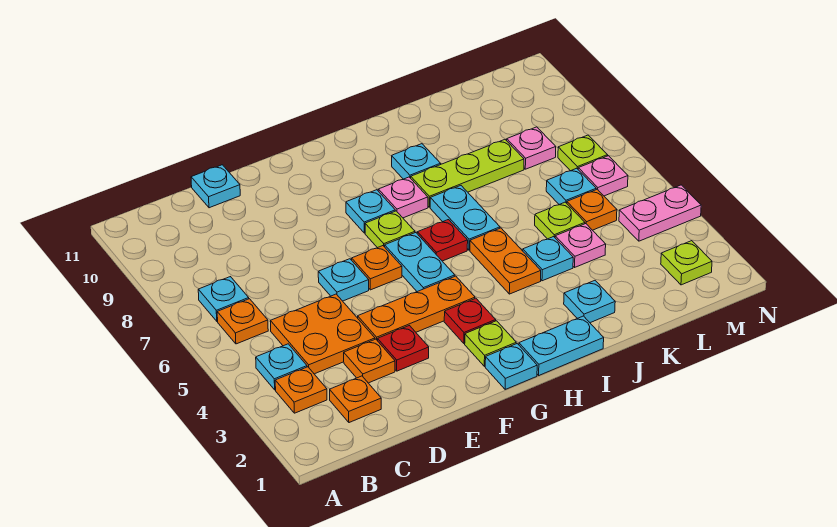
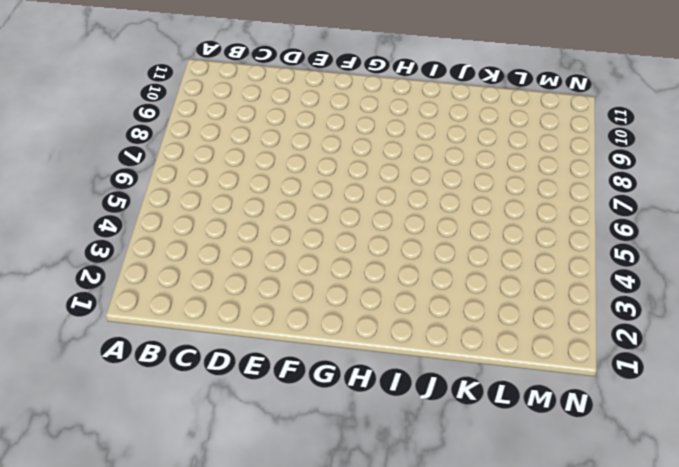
none -> orange plate B3 level 1
none -> cyan plate B4 level 1
none -> orange plate B6 level 1
none -> cyan plate B7 level 1

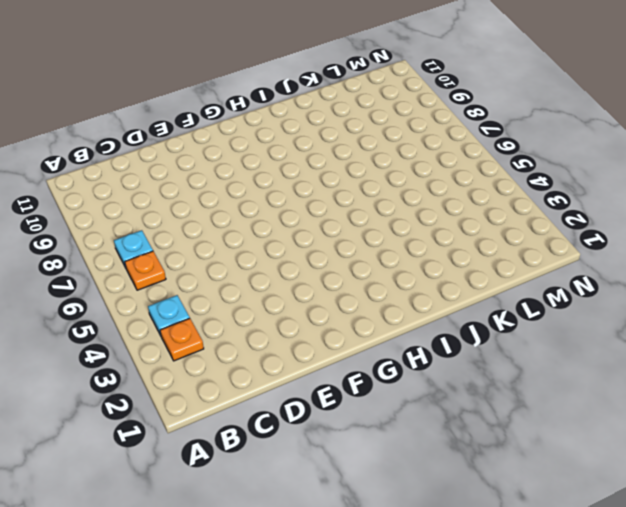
none -> orange plate C2 level 1
none -> orange plate C4:D5 level 1
none -> orange plate D3 level 1
none -> cyan plate D11 level 1

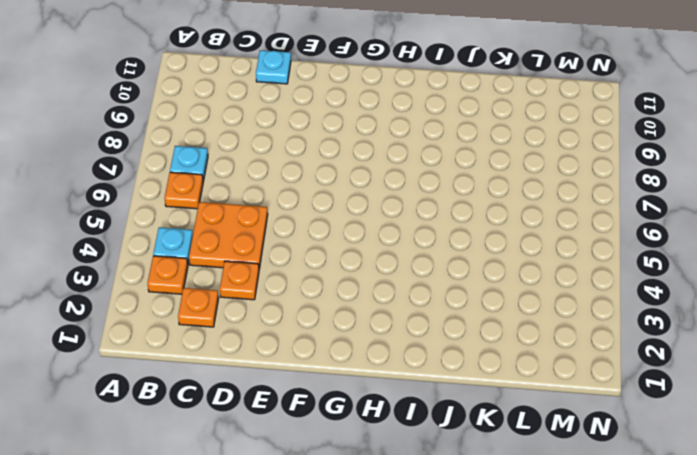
none -> red plate E3 level 1
none -> orange plate E4:G4 level 1
none -> cyan plate E6 level 1
none -> orange plate F6 level 1

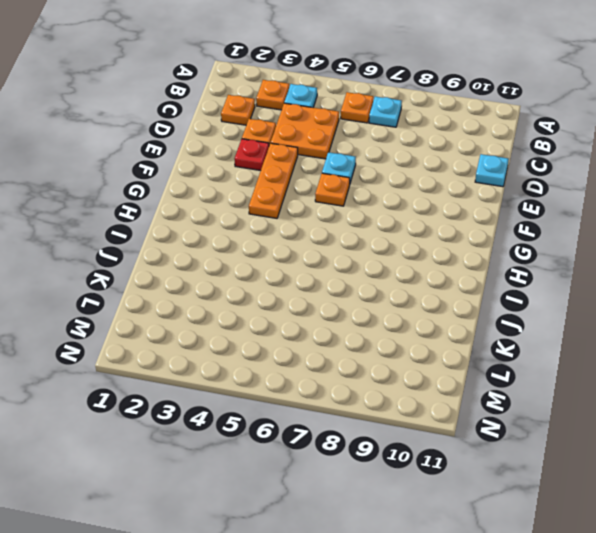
none -> cyan plate G1 level 1
none -> lime plate G2 level 1
none -> red plate G3 level 1
none -> cyan plate G5:G6 level 1

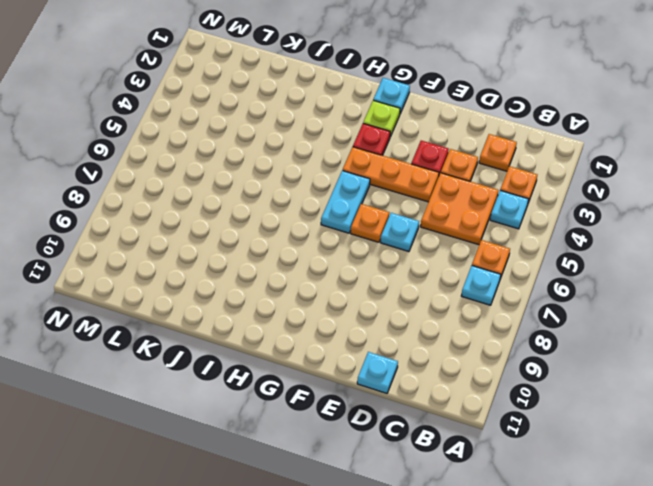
none -> lime plate G7 level 1
none -> cyan plate G8 level 1
none -> cyan plate H1:I1 level 1
none -> red plate H6 level 1

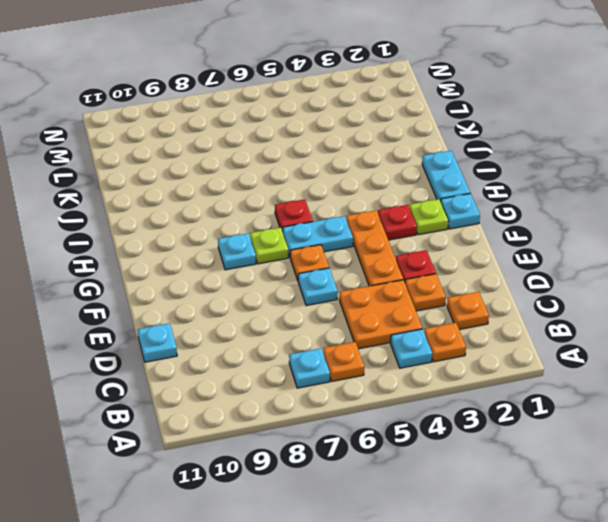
none -> pink plate H8 level 1
none -> orange plate I4:I5 level 1
none -> cyan plate I6:I7 level 1
none -> lime plate I8:K8 level 1

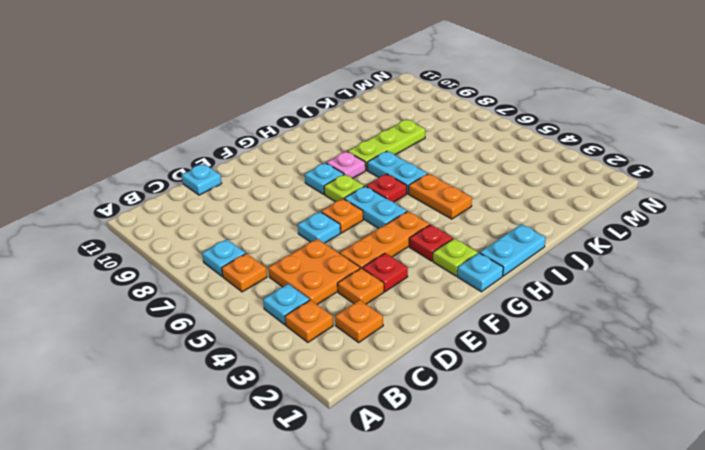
none -> cyan plate I9 level 1
none -> cyan plate J2 level 1
none -> cyan plate J4 level 1
none -> pink plate K4 level 1

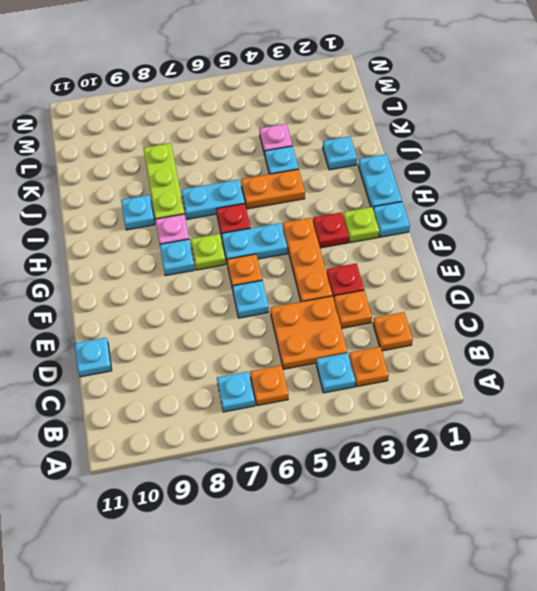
none -> lime plate K5 level 1
none -> orange plate L5 level 1
none -> cyan plate L6 level 1
none -> pink plate L8 level 1

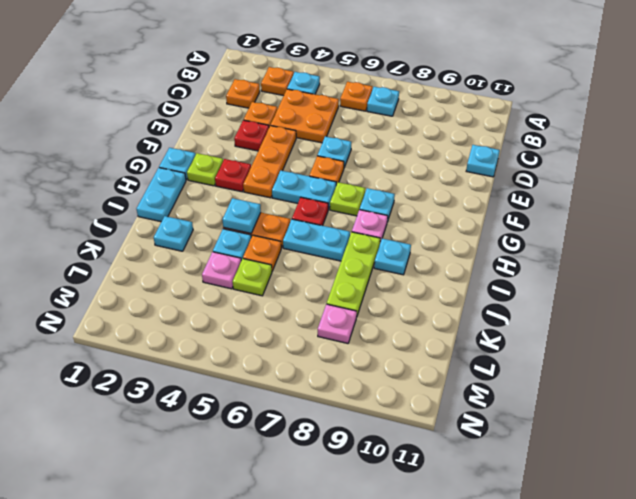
cyan plate I4 level 2 -> cyan plate L6 level 1
orange plate J5 level 1 -> orange plate L5 level 1
none -> lime plate M2 level 1
none -> pink plate M4:N4 level 1
none -> pink plate M6 level 1
none -> lime plate M7 level 1

